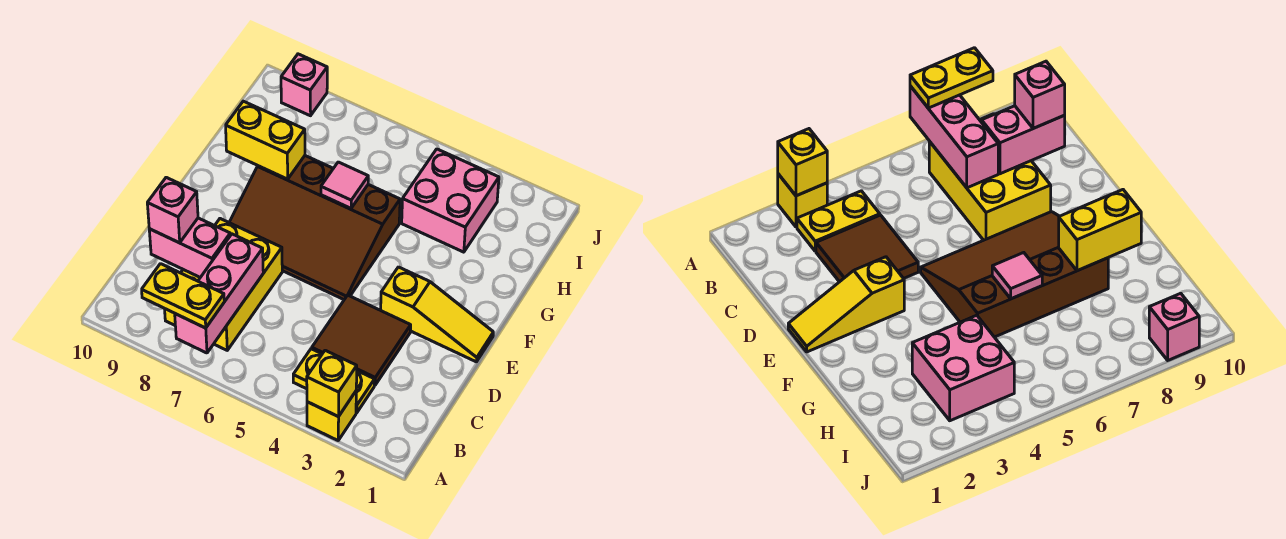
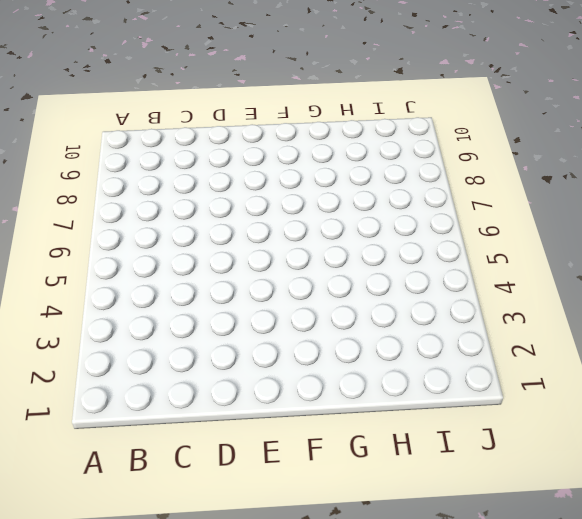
none -> yellow brick A3 level 1
none -> yellow plate B3:B4 level 1
none -> yellow brick B7:D8 level 1

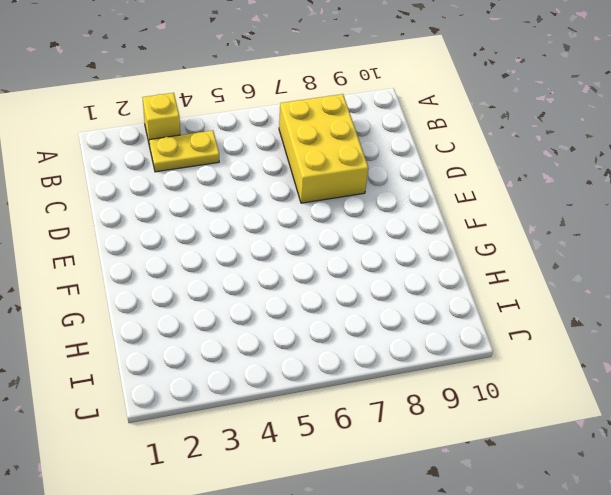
none -> brown tile C3:D4 level 1
none -> yellow slope E1:E3 level 1 top 3
none -> brown slope E5:G8 level 1 top G

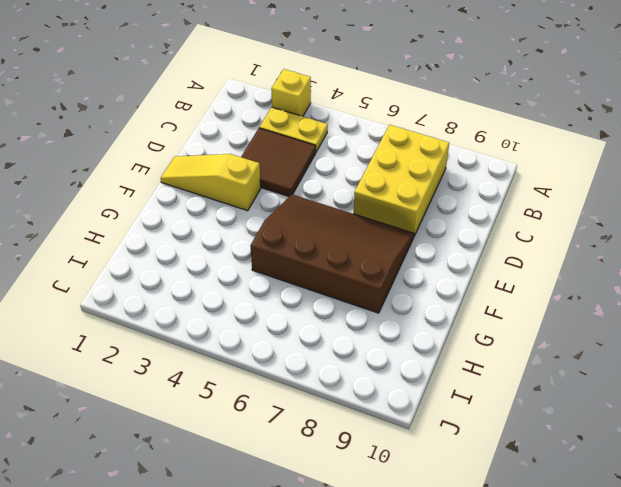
none -> pink brick H3:I4 level 1
none -> pink brick J9 level 1
none -> yellow brick A3 level 2

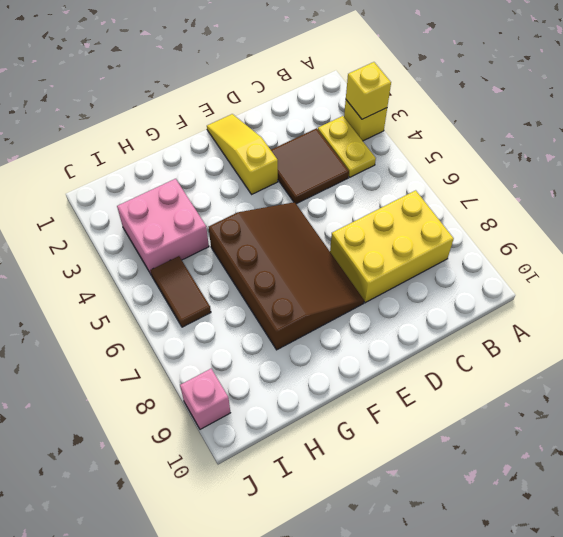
brown tile I5:I6 level 1 -> none
none -> pink brick A7:C7 level 2
none -> pink brick C8:C9 level 2
none -> pink tile G6 level 2

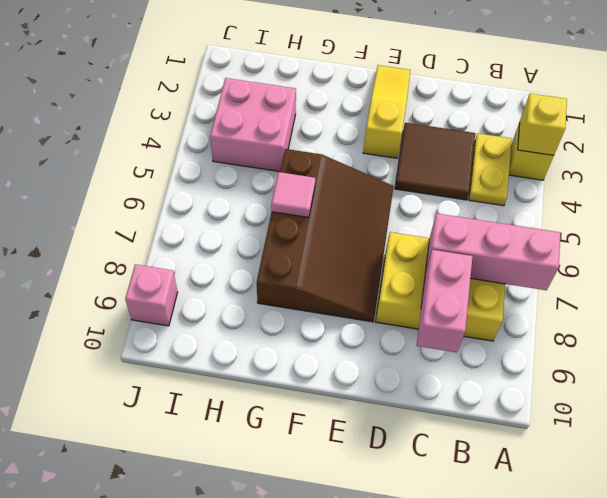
none -> yellow brick G8:G9 level 2
none -> yellow plate A7:A8 level 3
none -> pink brick C9 level 3

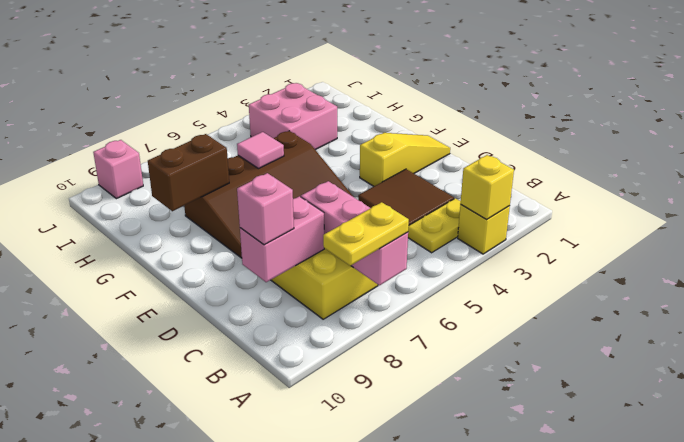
brown brick G8:G9 level 2 -> yellow brick G8:G9 level 2

